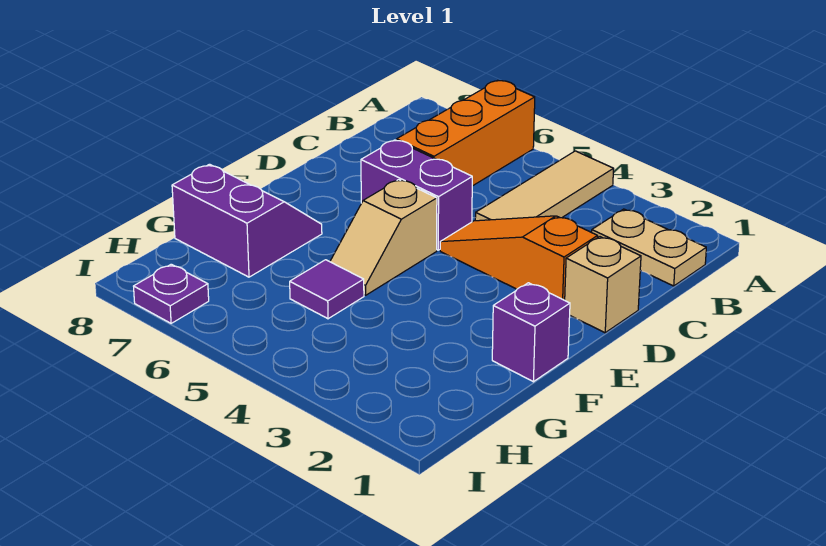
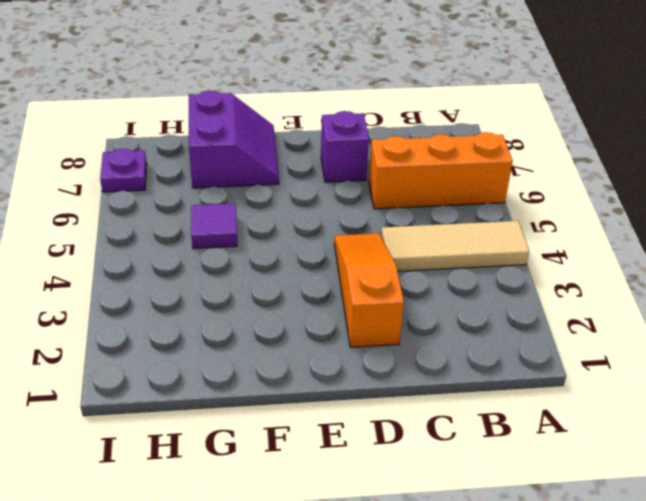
purple brick D7 level 1 -> purple brick F1 level 1
none -> tan plate B1:B2 level 1
none -> tan brick D1 level 1

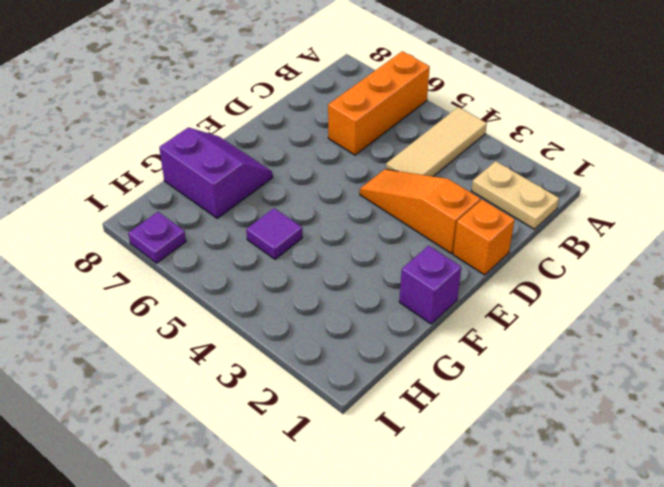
orange brick D1 level 1 -> tan brick D1 level 1
none -> purple brick D5:D6 level 1
none -> tan slope E5:F5 level 1 top E

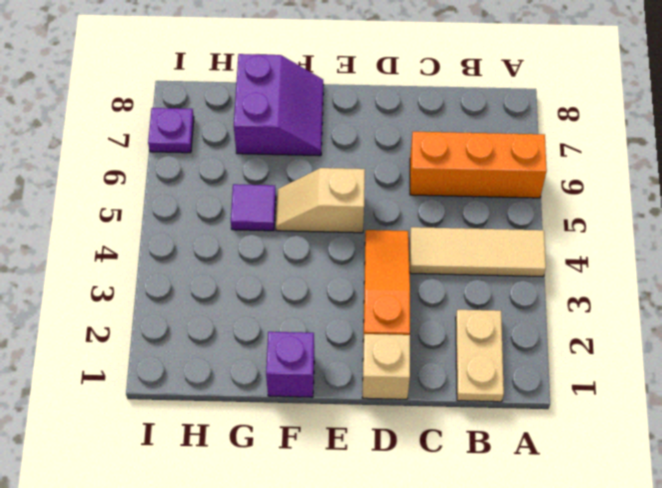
none -> purple brick D5:D6 level 1

